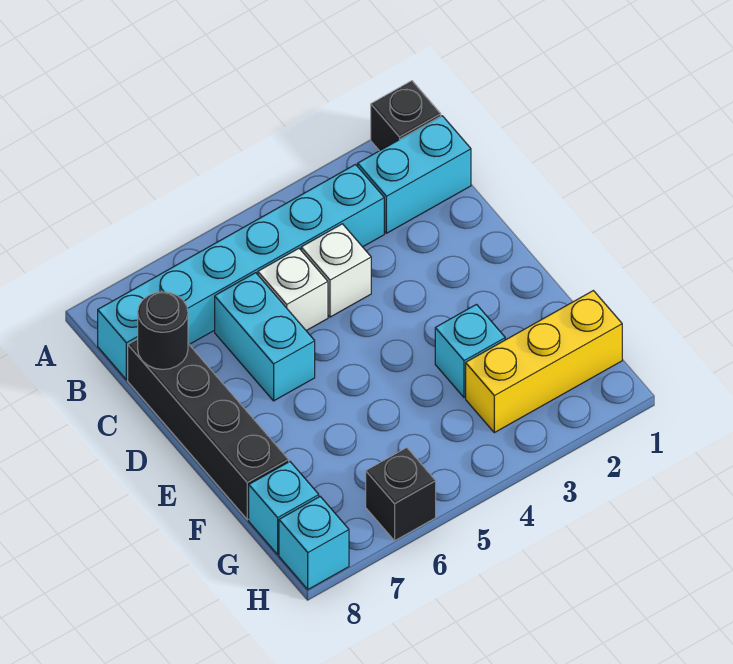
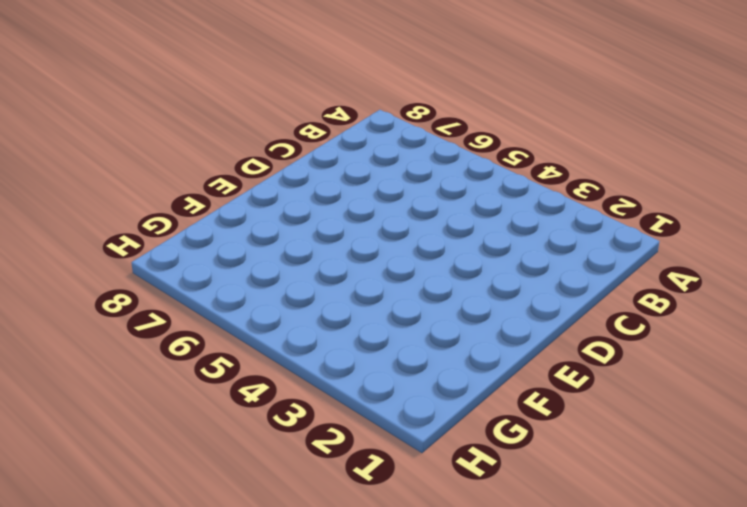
none -> black brick A1 level 1
none -> cyan brick B1:B2 level 1
none -> cyan brick B3:B8 level 1

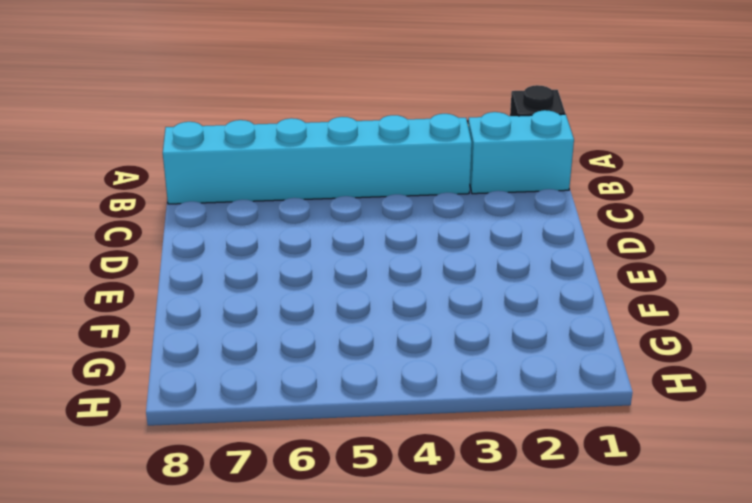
none -> white brick C4 level 1
none -> white brick C5 level 1
none -> cyan brick C6:D6 level 1

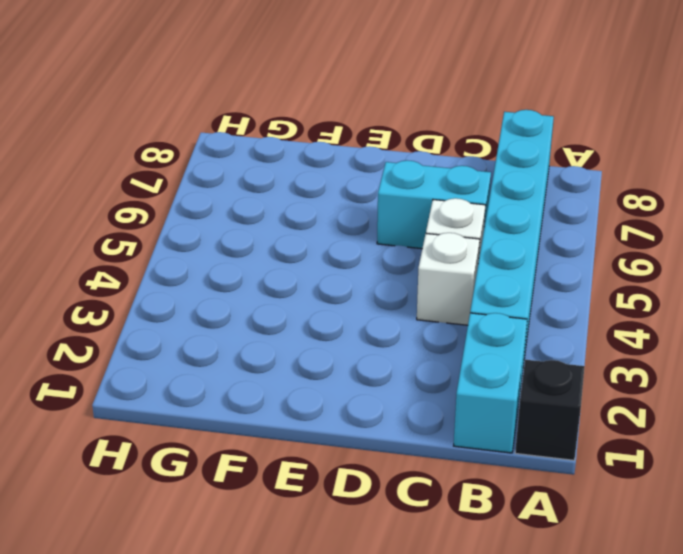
none -> black brick C8:F8 level 1
none -> cyan brick F3 level 1
none -> yellow brick G1:G3 level 1

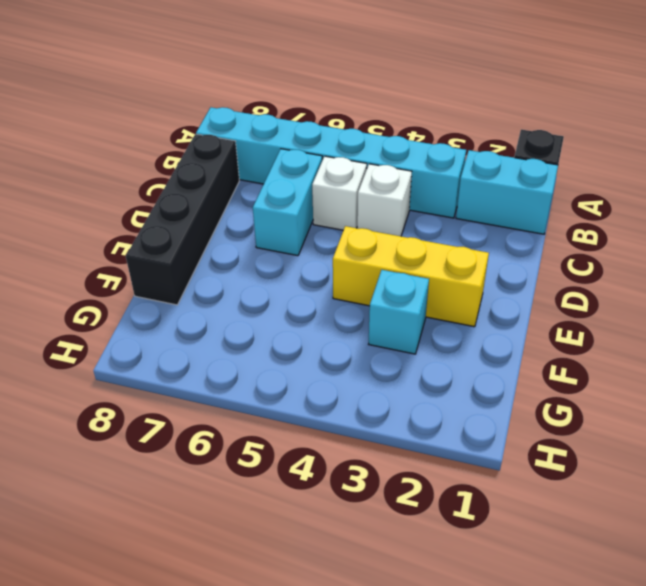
yellow brick E2:E4 level 1 -> yellow brick G1:G3 level 1
none -> cyan brick G8 level 1
none -> black brick H6 level 1
none -> cyan brick H8 level 1

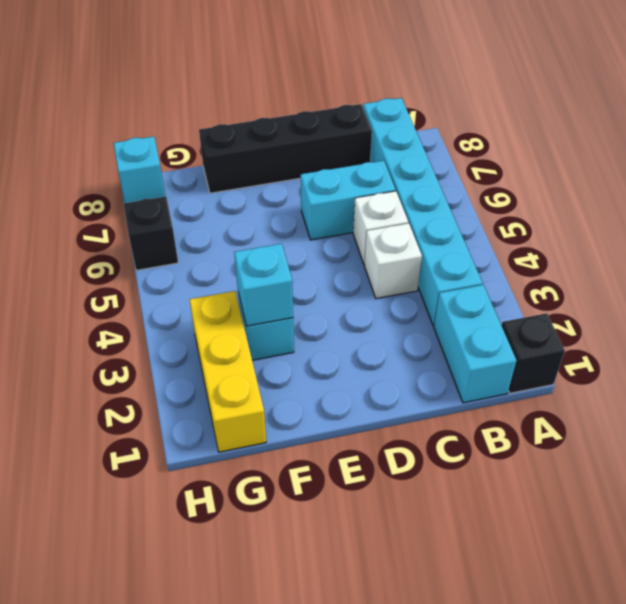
cyan brick F3 level 2 -> cyan brick G8 level 1
none -> black round brick C8 level 2

